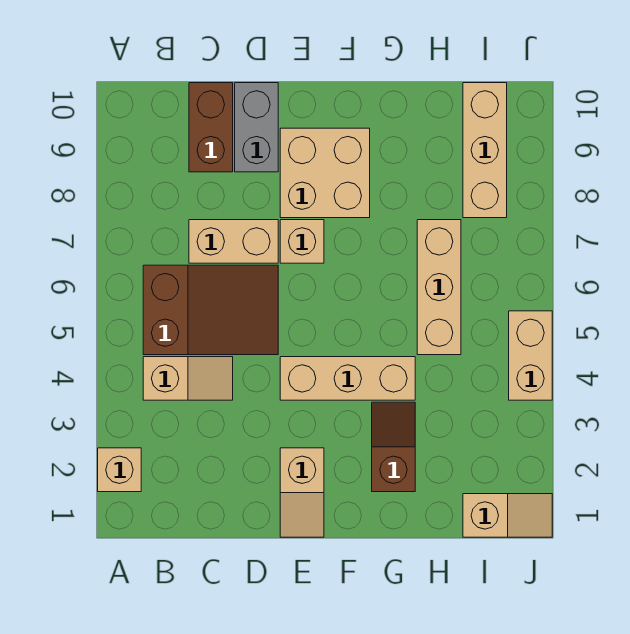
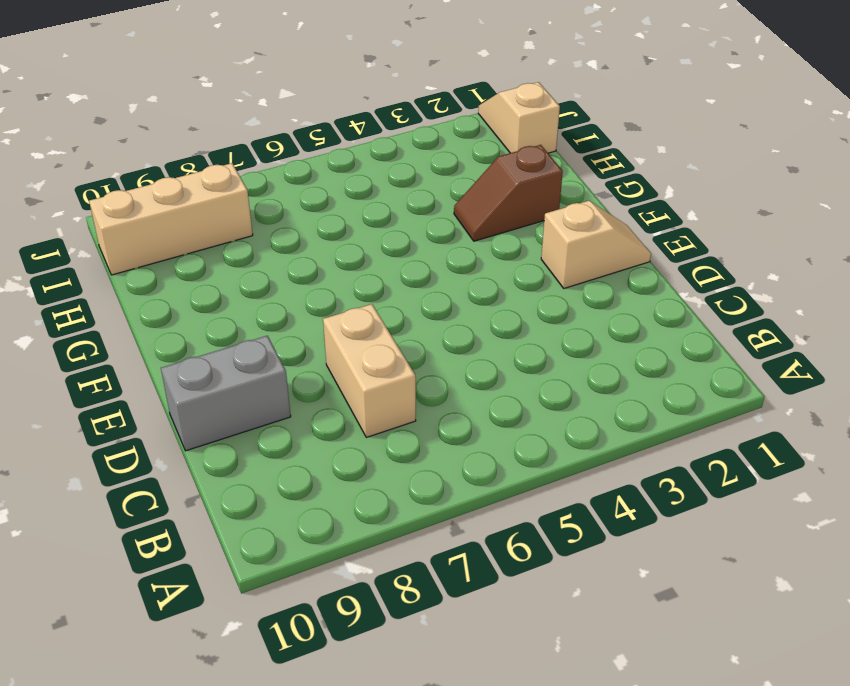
none -> tan brick A2 level 1
none -> tan slope B4:C4 level 1 top B
none -> brown slope B5:D6 level 1 top B

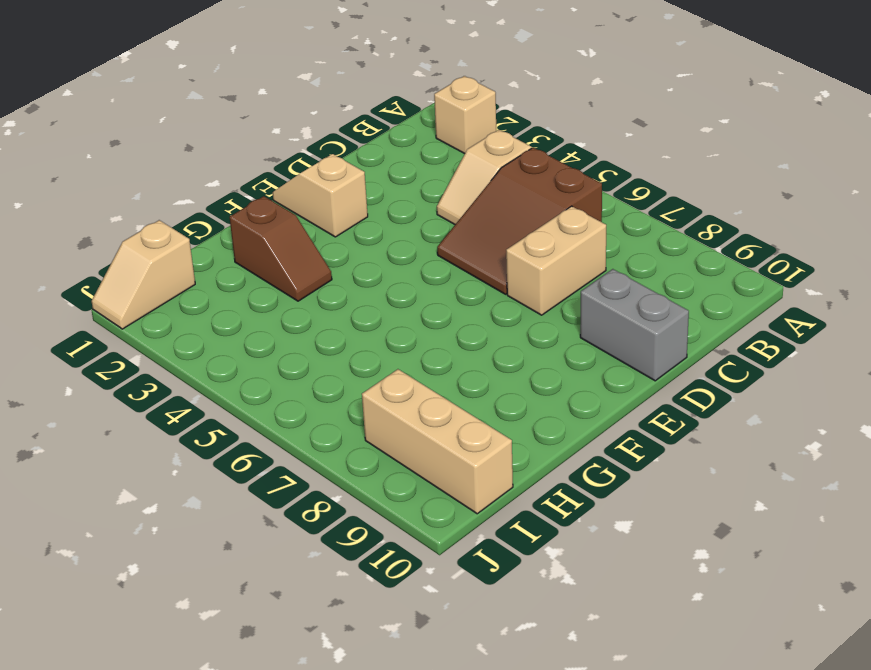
none -> brown brick C9:C10 level 1
none -> tan brick E4:G4 level 1
none -> tan brick E7 level 1

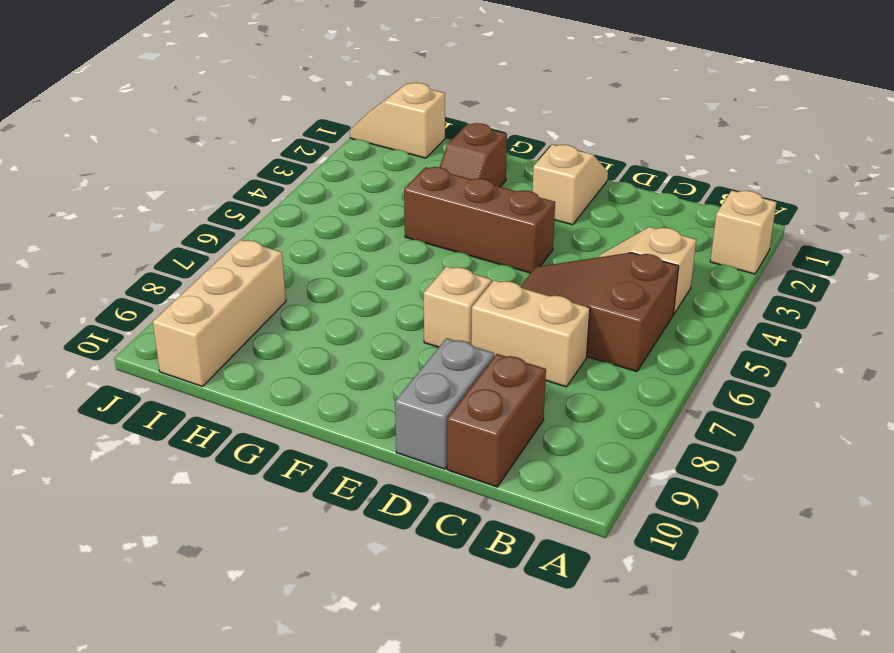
brown brick E4:G4 level 1 -> tan brick E4:G4 level 1
none -> tan brick E8:F9 level 1
none -> tan brick H5:H7 level 1
none -> tan brick J4:J5 level 1

